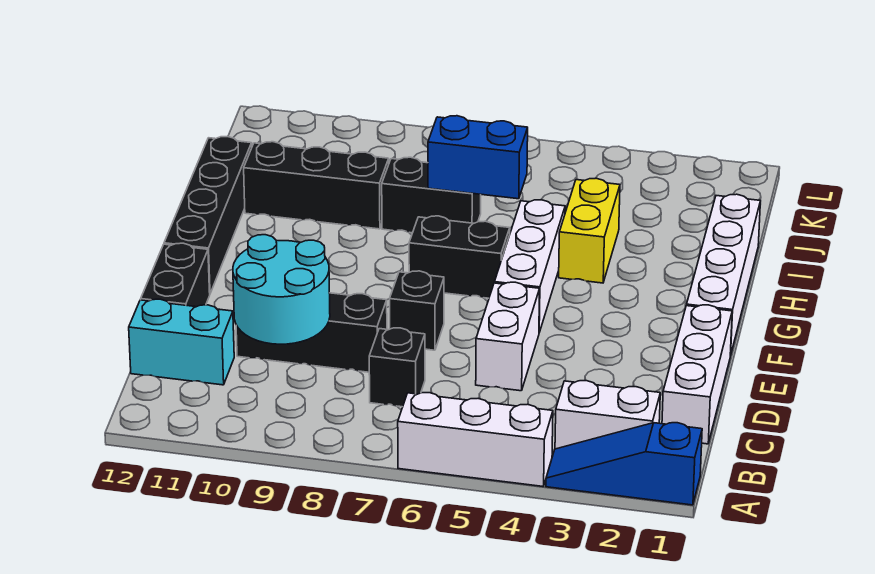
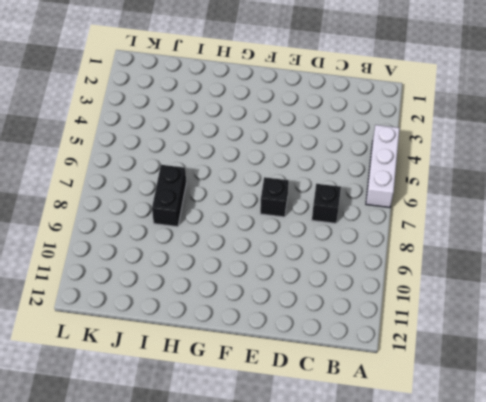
none -> blue slope A1:A3 level 1 top 1
none -> white brick B2:B3 level 1
none -> white brick C1:E1 level 1

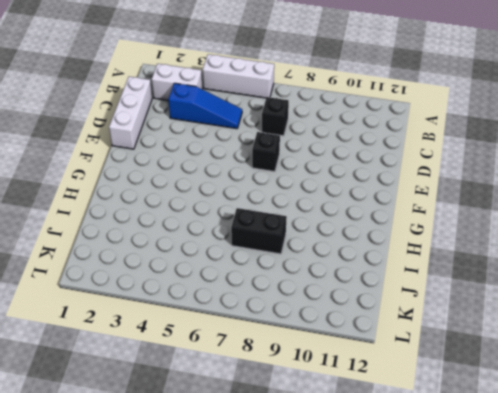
blue slope C3:C5 level 1 top 3 -> blue slope A1:A3 level 1 top 1
none -> cyan brick C11:C12 level 1
none -> white brick D5:E5 level 1
none -> black brick D8:D10 level 1

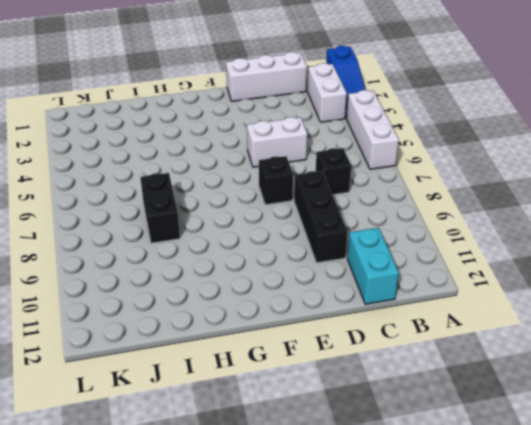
none -> black brick D12:E12 level 1
none -> white brick F1:I1 level 1
none -> white brick F5:H5 level 1

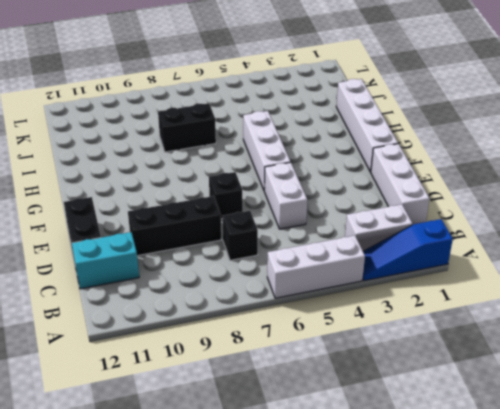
none -> black brick F12:I12 level 1
none -> black brick G6:G7 level 1
none -> yellow brick H4:I4 level 1

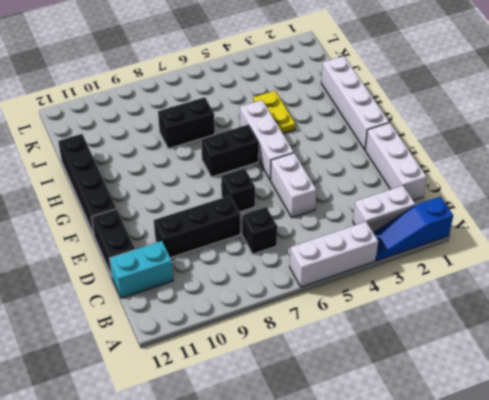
yellow plate H4:I4 level 1 -> yellow brick H4:I4 level 1
none -> black brick I9:I11 level 1
none -> cyan round brick C9:D10 level 2
none -> blue brick I6:I7 level 2

